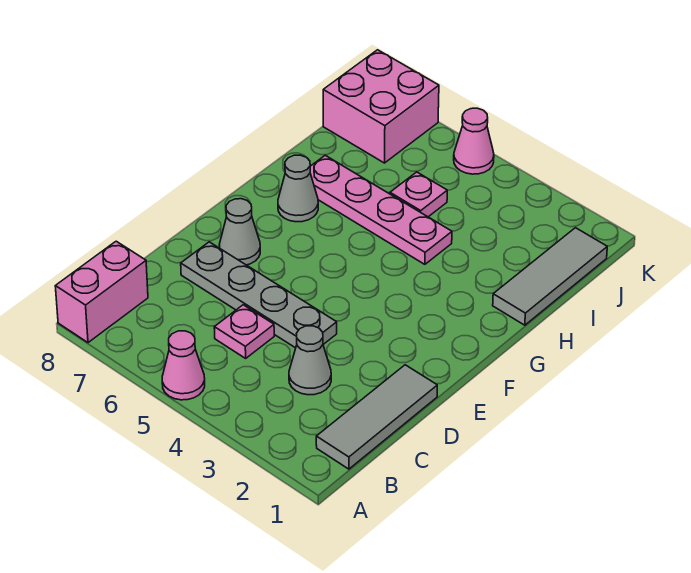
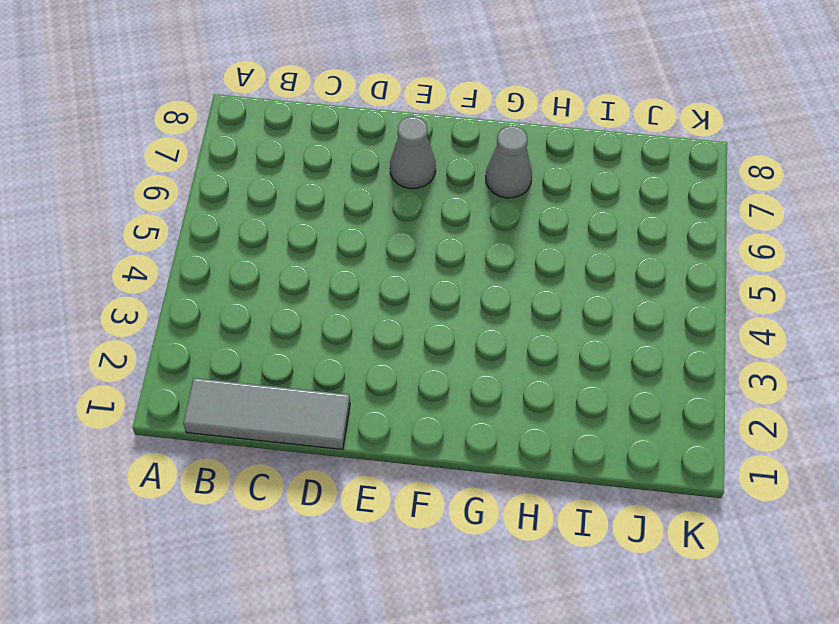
none -> pink cone A5 level 1
none -> pink brick A8:B8 level 1
none -> grey cone C3 level 1

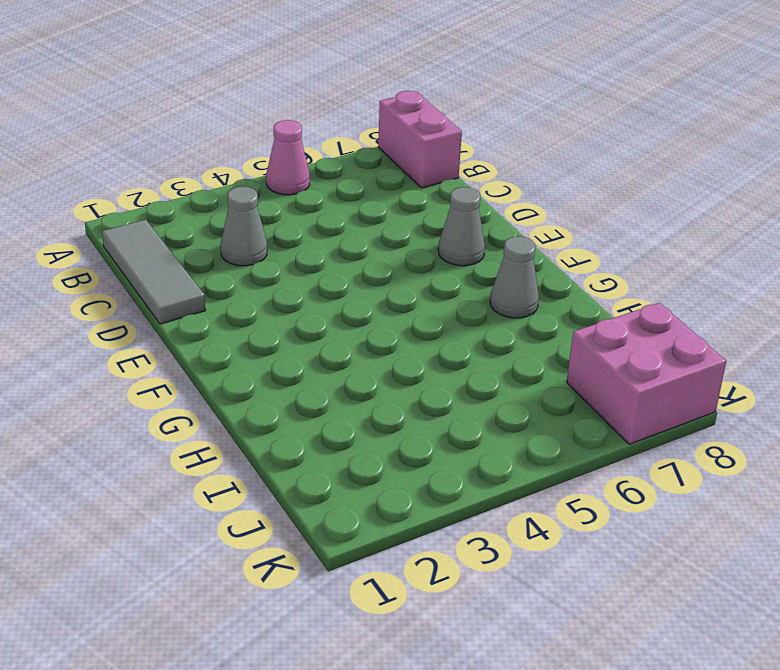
none -> pink plate C5 level 1
none -> grey plate D4:D7 level 1
none -> grey tile H1:J1 level 1

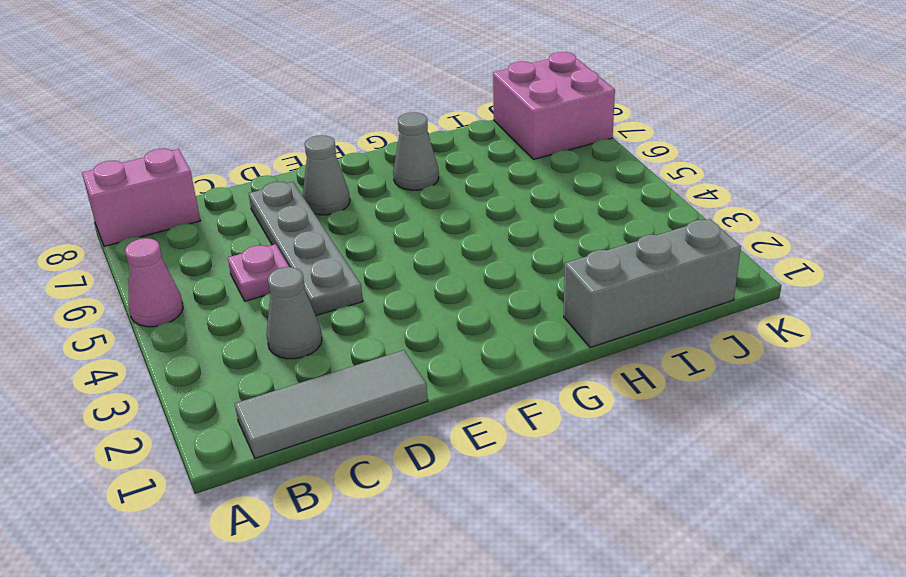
grey brick H1:J1 level 1 -> grey tile H1:J1 level 1
none -> pink plate H4:H7 level 1
none -> pink plate I5 level 1
none -> pink cone K5 level 1

